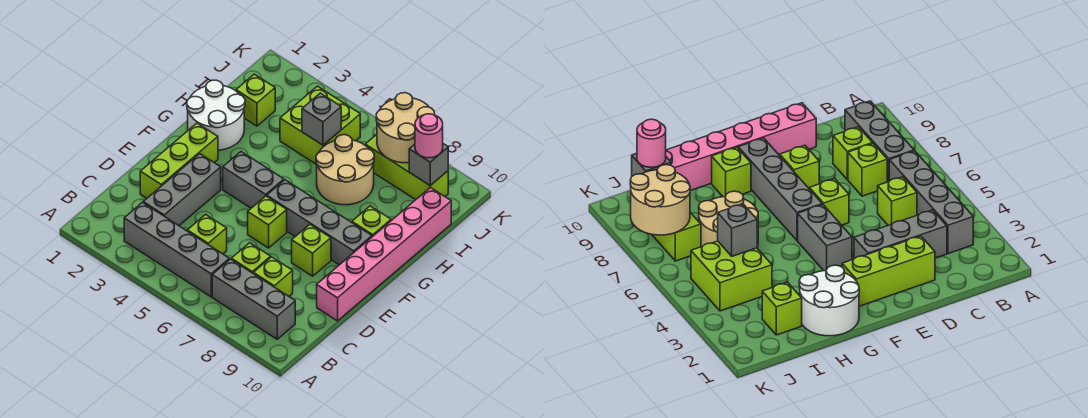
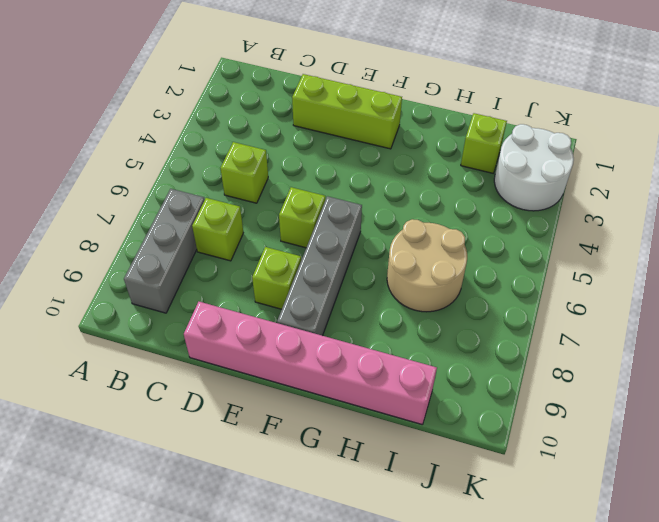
white round brick J2:K3 level 1 -> white round brick G1:H2 level 1
none -> grey brick B3:B6 level 1
none -> grey brick C3:E3 level 1
none -> lime brick C8 level 1

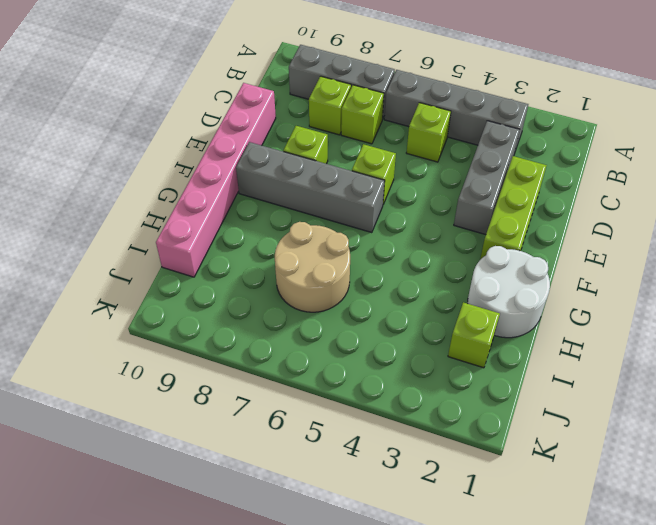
none -> grey brick F4:F5 level 1
none -> lime brick G9 level 1
none -> lime brick I4:J5 level 1

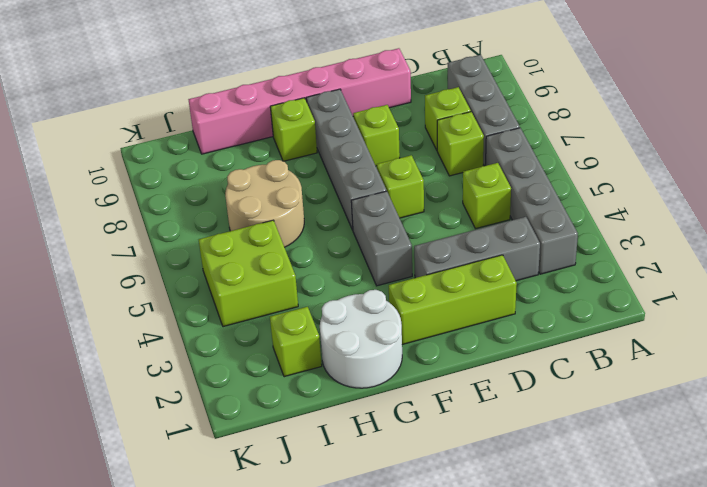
none -> lime brick J7:J9 level 1
none -> grey brick I5 level 2
none -> tan round brick J7:K8 level 2

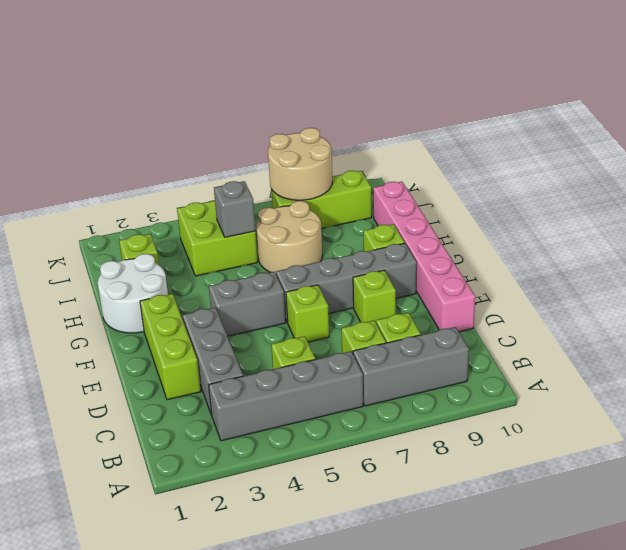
none -> grey brick J9 level 2
none -> pink round brick J9 level 3

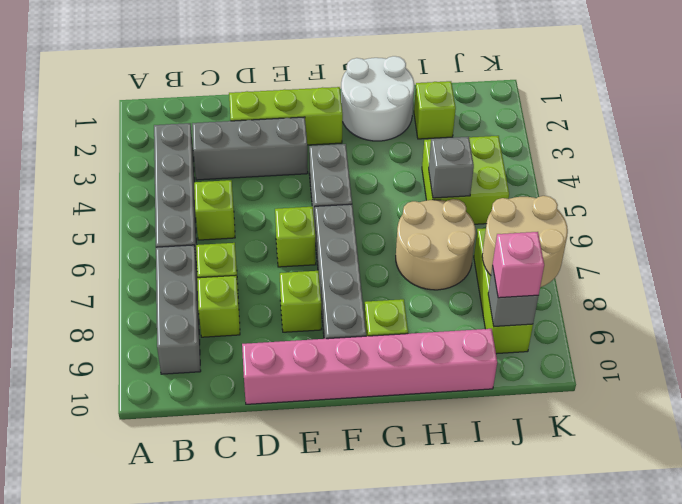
pink brick J9 level 3 -> pink round brick J9 level 3

